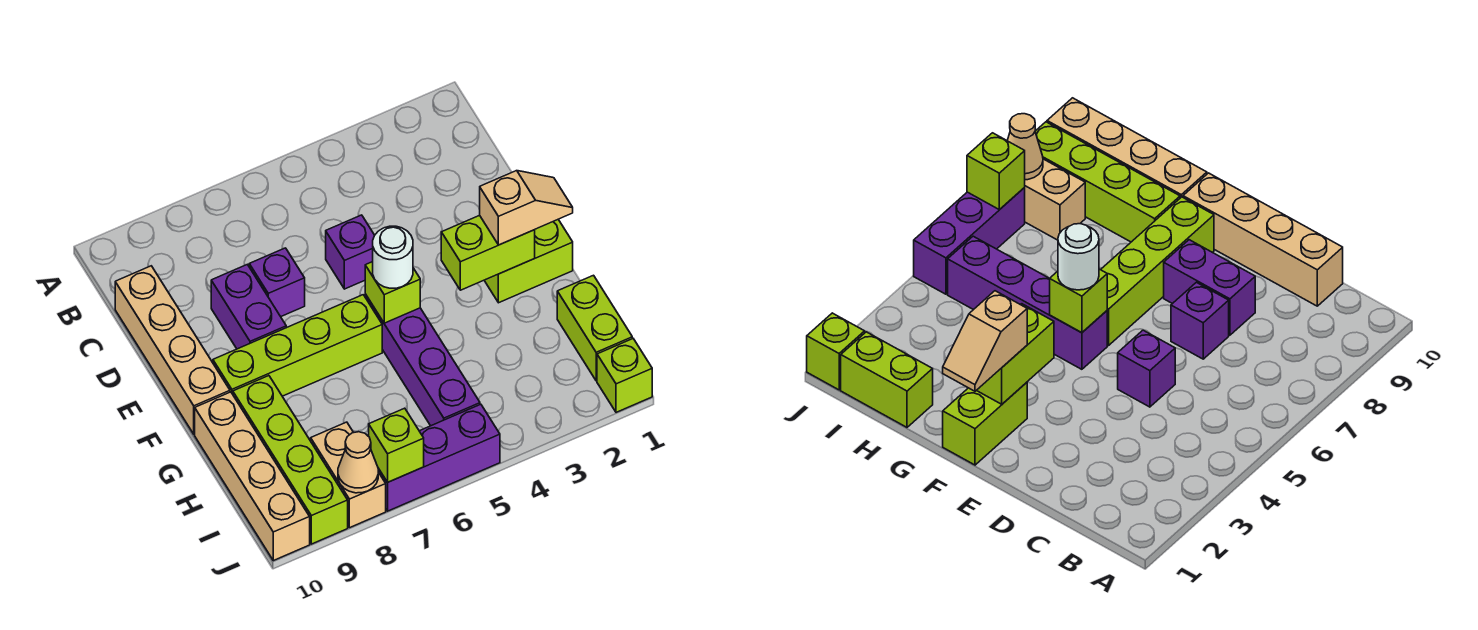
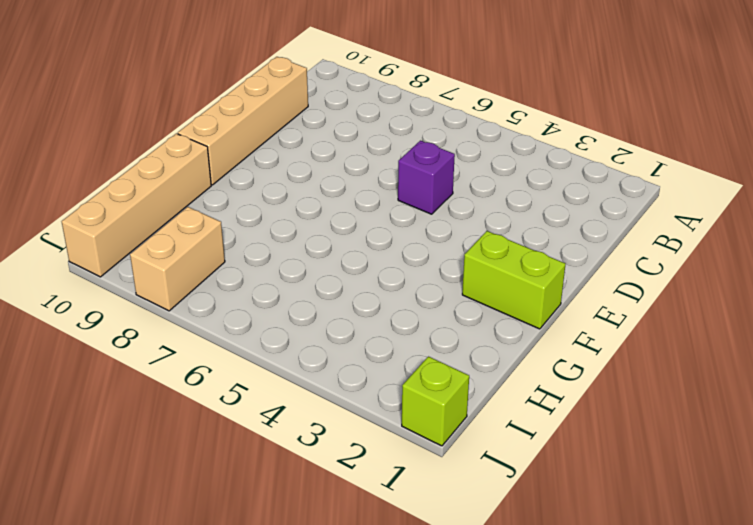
none -> purple brick D7 level 1
none -> purple brick D8:E8 level 1
none -> purple brick F5:I5 level 1

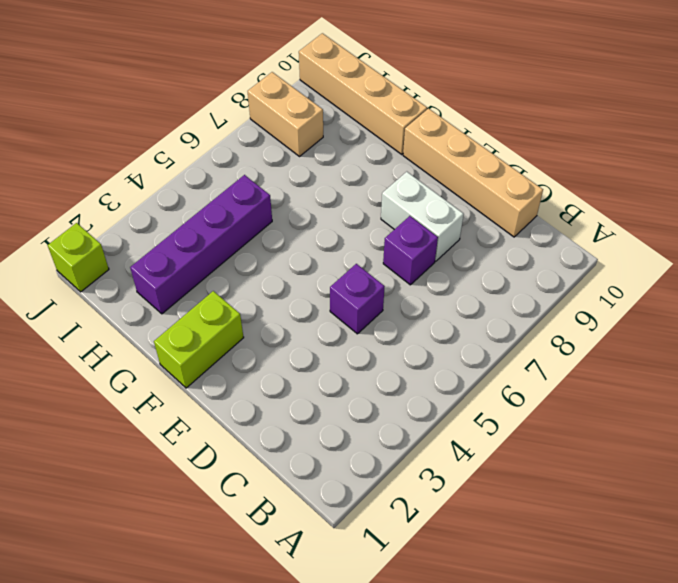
white brick D8:E8 level 1 -> purple brick D8:E8 level 1
purple brick H2:H5 level 1 -> purple brick F5:I5 level 1
none -> lime brick F6:F9 level 1
none -> lime brick G9:J9 level 1
none -> lime brick H1:I1 level 1

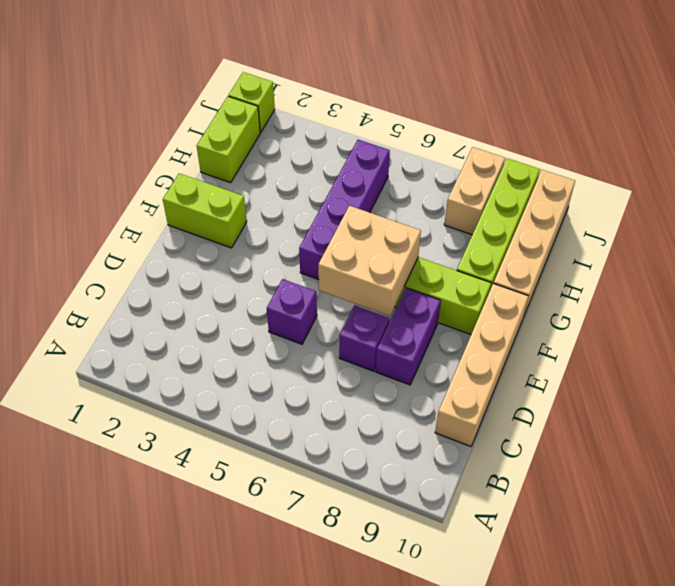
tan brick E6:F7 level 2 -> none
none -> purple brick J5:J7 level 1
none -> lime brick F2:F3 level 2
none -> lime brick F5 level 2

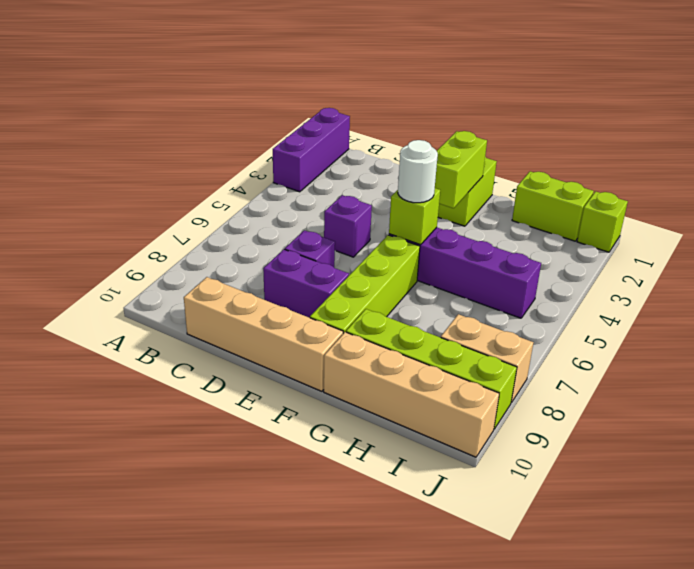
purple brick A1:A3 level 1 -> purple brick J5:J7 level 1
none -> lime brick J7 level 2
none -> tan cone J8 level 2
none -> tan slope F1:F2 level 3 top 2

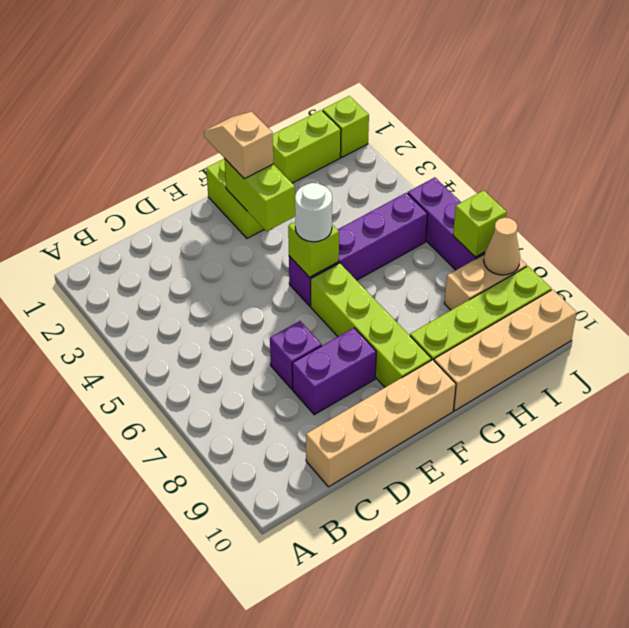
none -> purple brick D5 level 1

